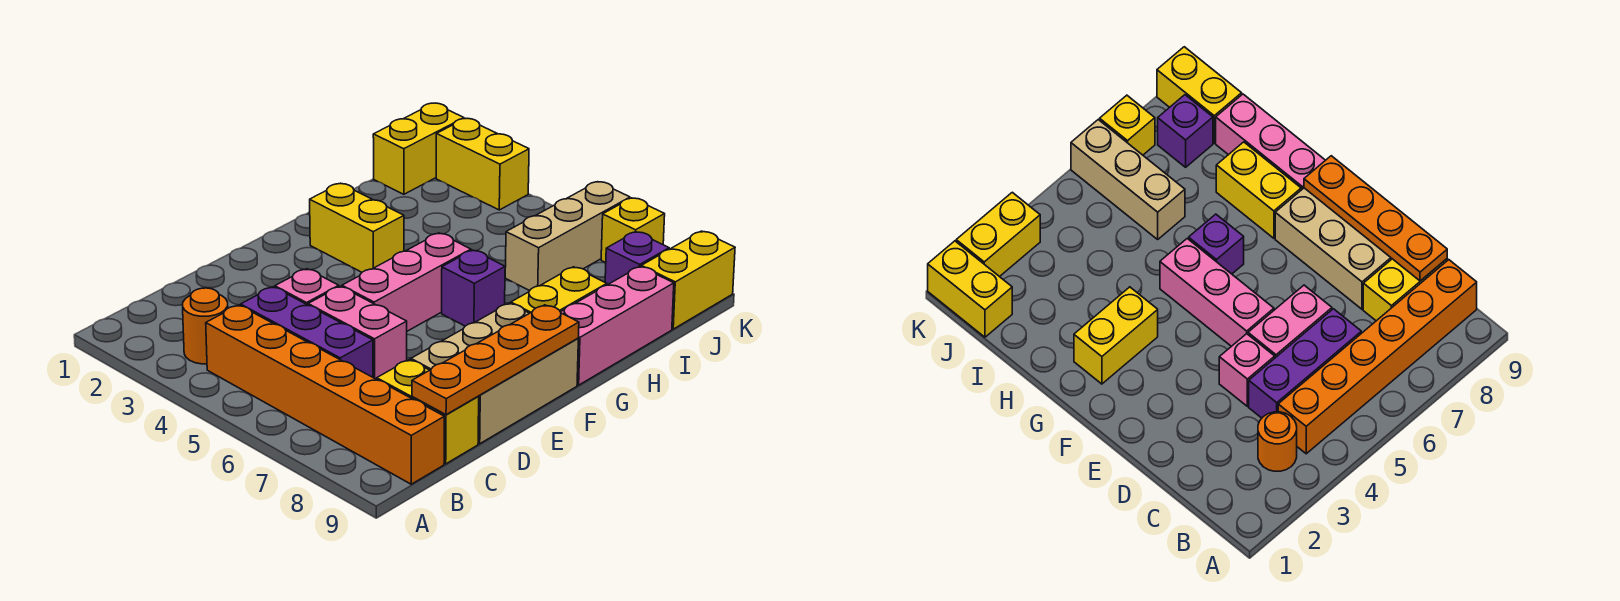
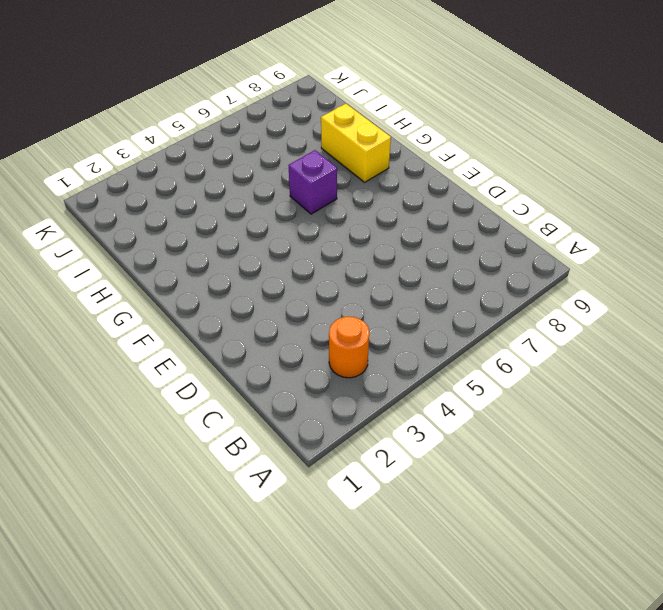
none -> orange brick B4:B9 level 1
none -> purple brick C4:C6 level 1
none -> yellow brick C8:C9 level 1

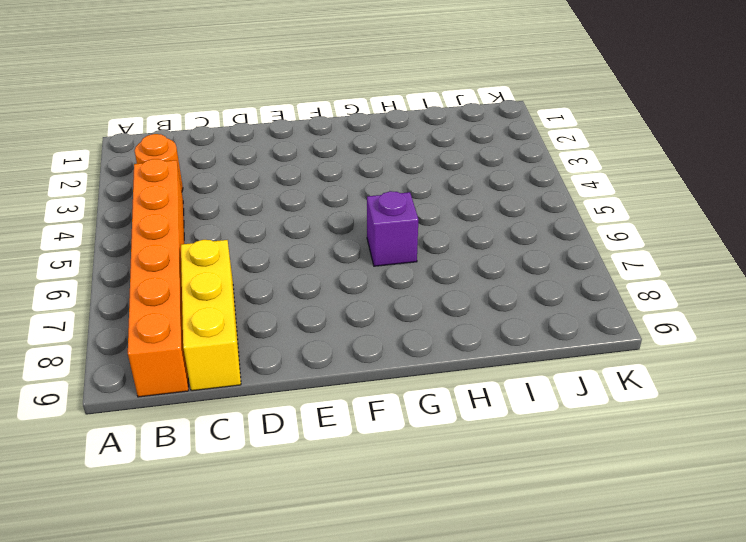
yellow brick C7:C9 level 1 -> yellow brick C8:C9 level 1
none -> purple brick C4:C6 level 1
none -> pink brick D4 level 1
none -> pink brick D5:D6 level 1

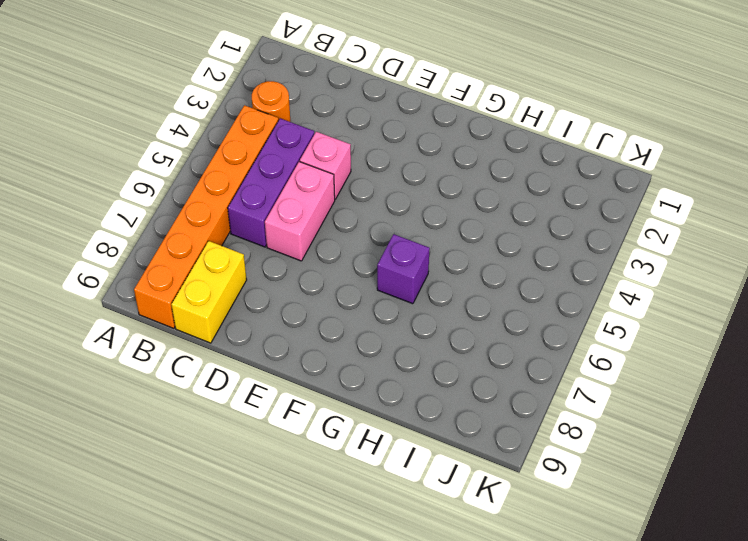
none -> tan brick D8:F9 level 1
none -> pink brick E5:G5 level 1
none -> yellow brick G2:G3 level 1

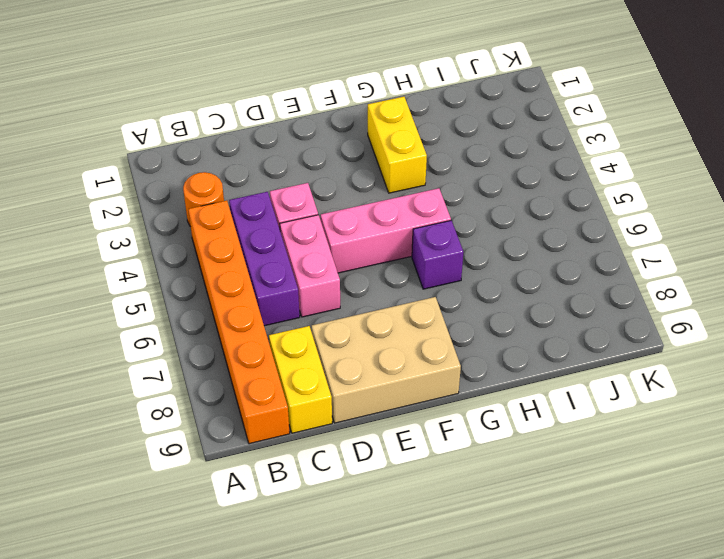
none -> yellow brick G8:H8 level 1
none -> pink brick G9:I9 level 1
none -> tan brick I6:K6 level 1

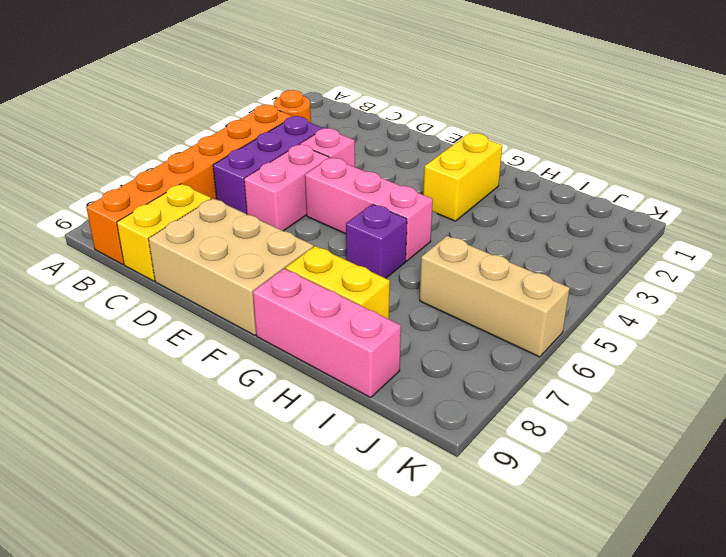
none -> yellow brick J1:K1 level 1
none -> purple brick J8 level 1
none -> yellow brick J9:K9 level 1

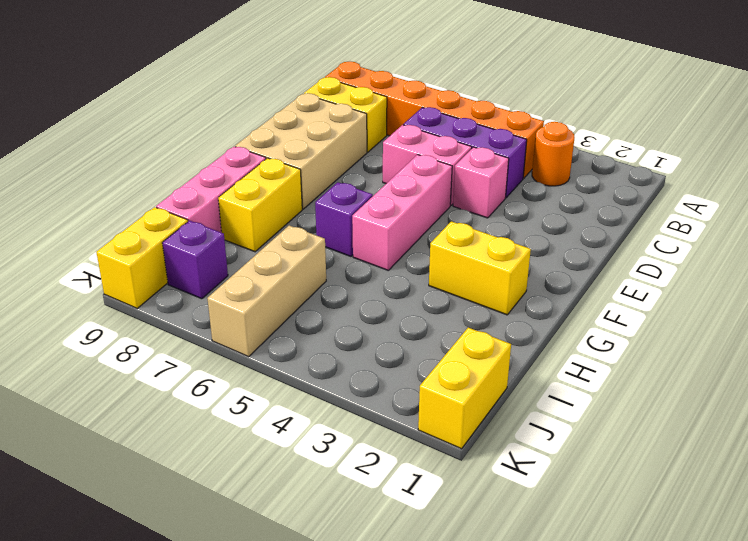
none -> yellow brick K2:K3 level 1
none -> yellow brick K7 level 1
none -> orange plate C9:F9 level 2

